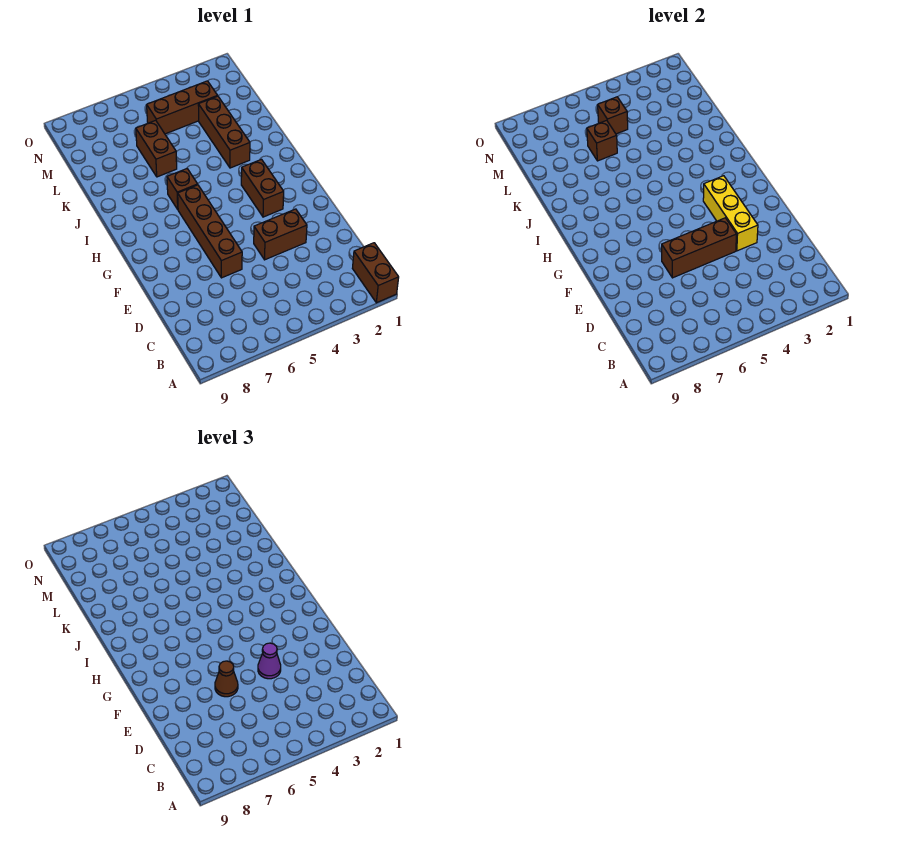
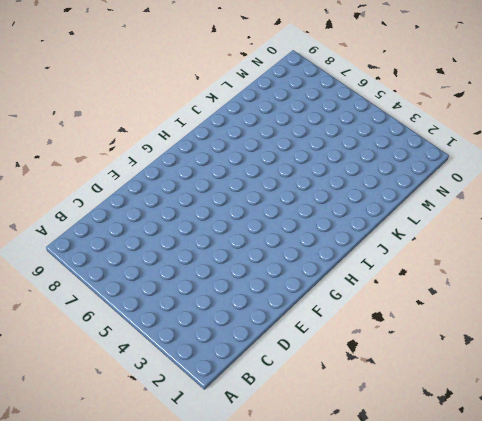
none -> brown brick A1:B1 level 1
none -> brown brick E3:E4 level 1
none -> brown brick E6:H6 level 1

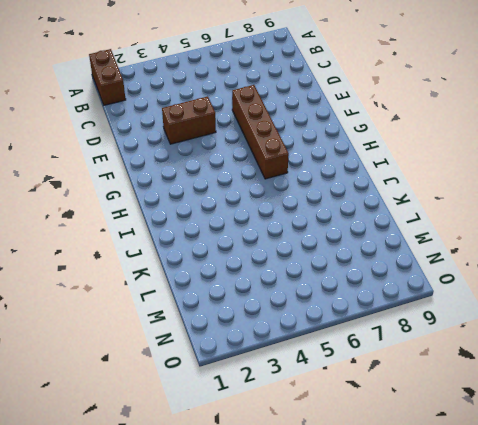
none -> brown brick G3:H3 level 1
none -> brown brick I6 level 1
none -> brown brick J3:L3 level 1

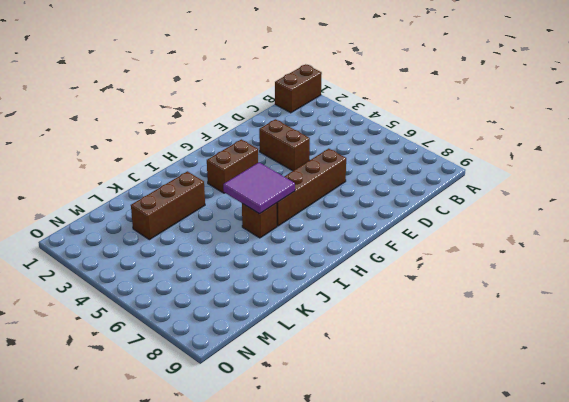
purple tile H5:I6 level 2 -> none
none -> brown brick K6:L6 level 1
none -> brown brick M3:M5 level 1
none -> yellow brick E3:G3 level 2

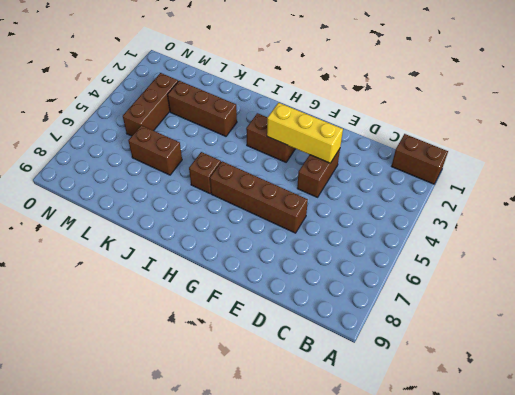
none -> brown brick E4:E6 level 2
none -> brown brick L6 level 2
none -> brown brick M5 level 2

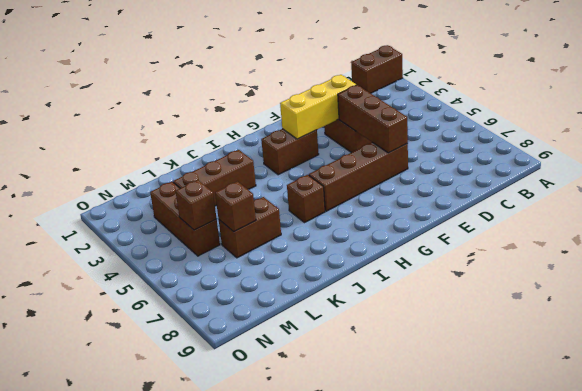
none -> purple cone E4 level 3
none -> brown cone E6 level 3

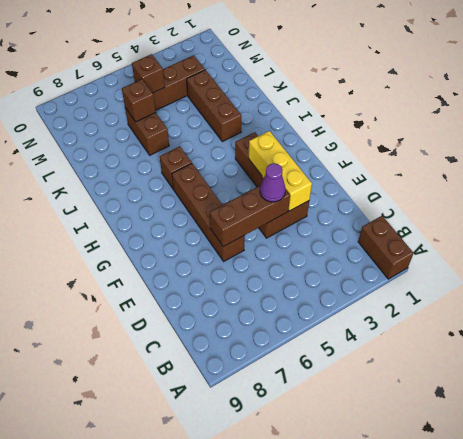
none -> brown cone E6 level 3

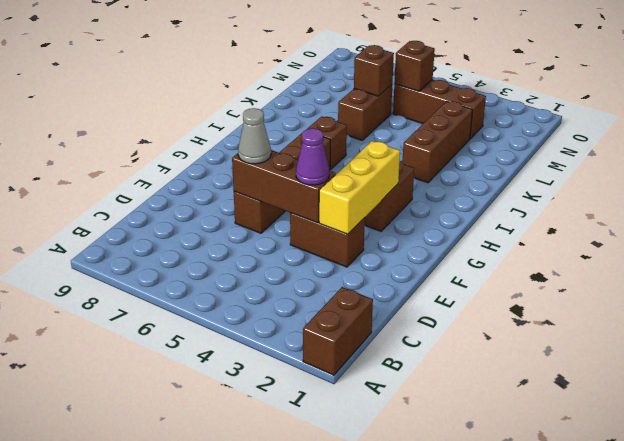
grey cone E6 level 3 -> brown cone E6 level 3

